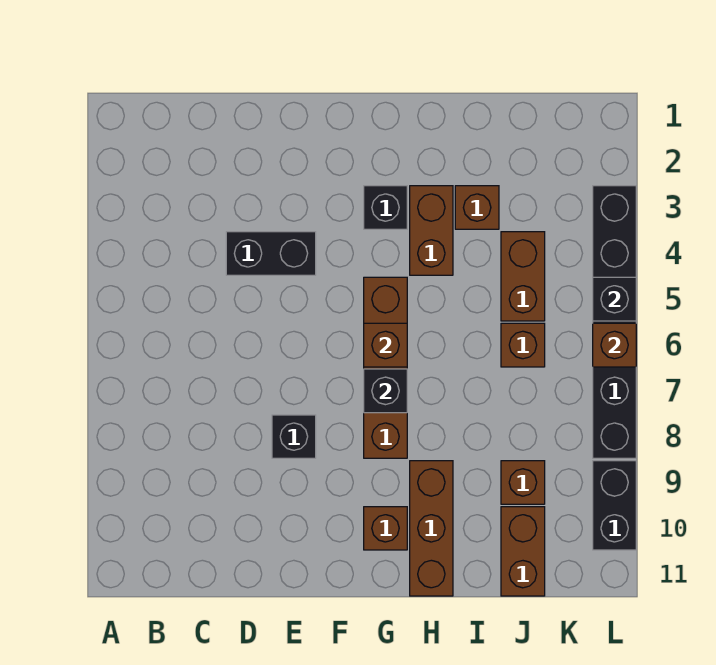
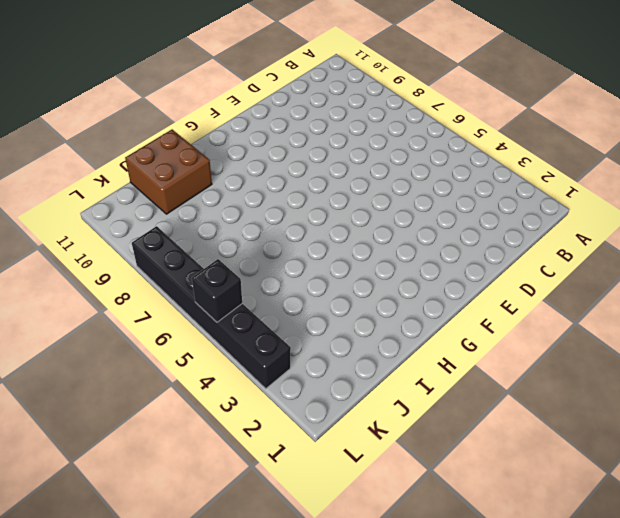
brown brick I10:J11 level 1 -> brown brick J10:J11 level 1
none -> black brick D4:E4 level 1
none -> black brick E8 level 1
none -> black brick G3 level 1

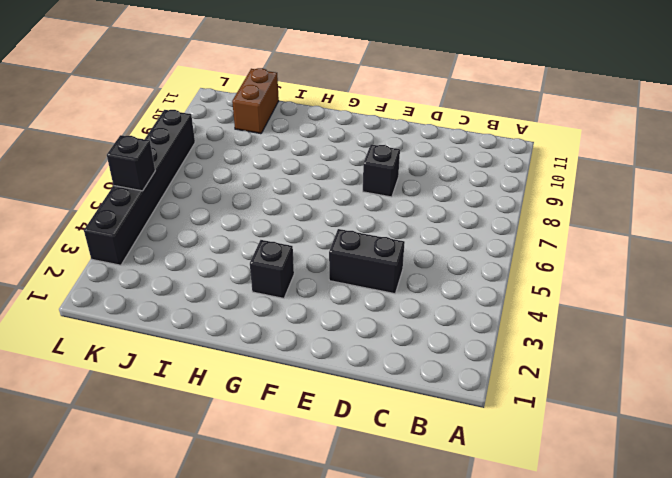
none -> brown brick G5:G8 level 1
none -> brown brick G10 level 1
none -> brown brick H3:H4 level 1

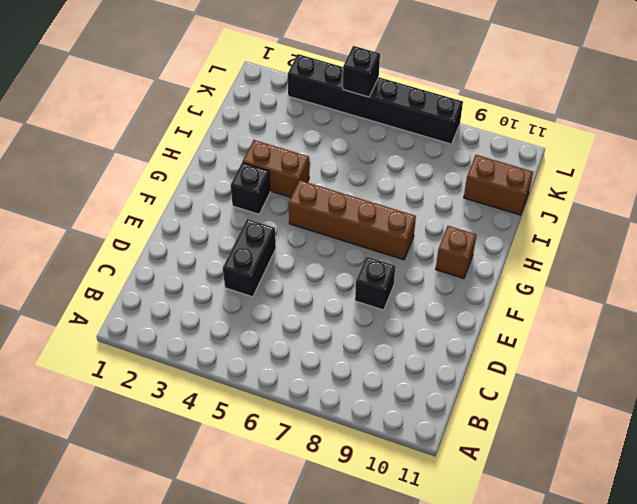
none -> brown brick H9:H11 level 1
none -> brown brick I3 level 1
none -> brown brick J4:J5 level 1

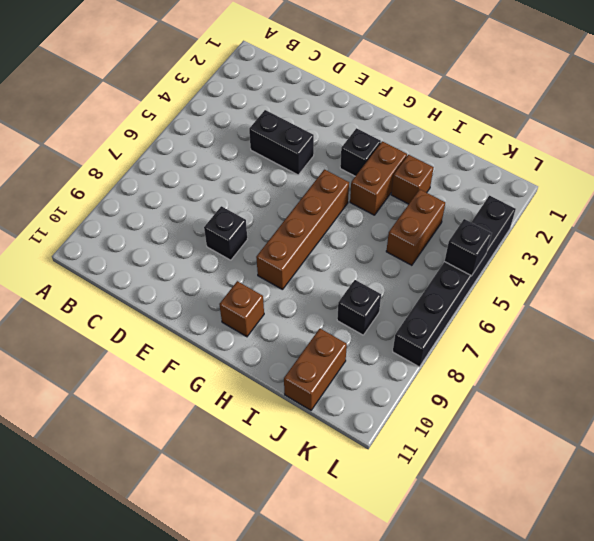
black brick J8 level 1 -> black brick G7 level 2
none -> brown brick H9:H11 level 1
none -> brown brick J6 level 1
none -> brown brick J9 level 1

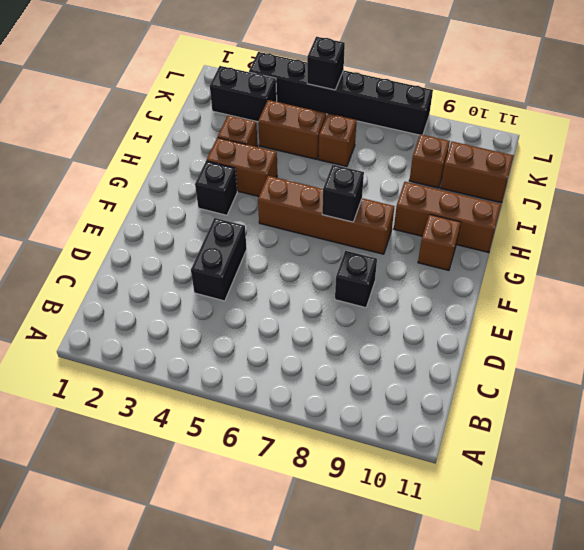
black brick K2:K3 level 1 -> black brick L9:L10 level 1
none -> brown brick G6 level 2
none -> brown brick L6 level 2

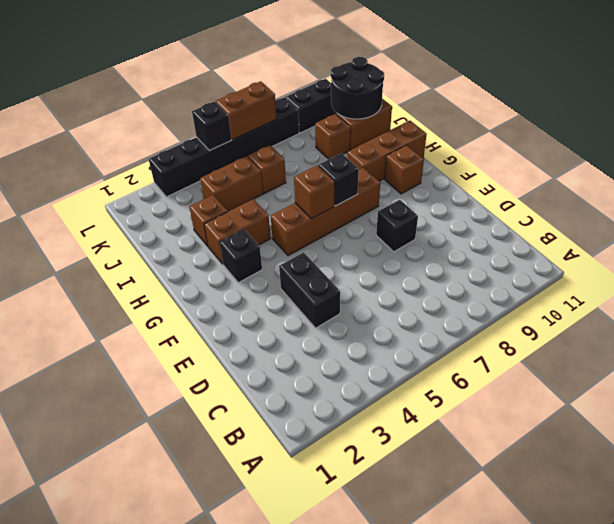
black round brick J10:K11 level 2 -> none
brown brick L6:L7 level 2 -> brown brick L6 level 2

